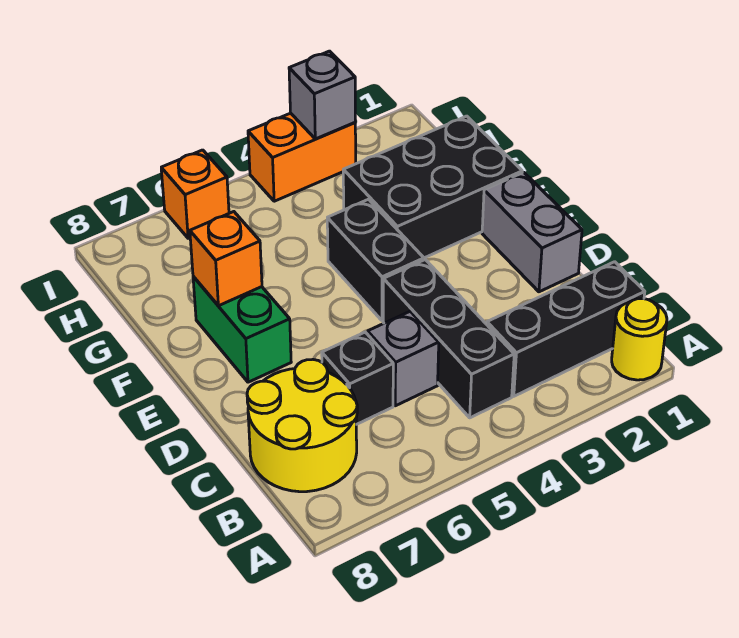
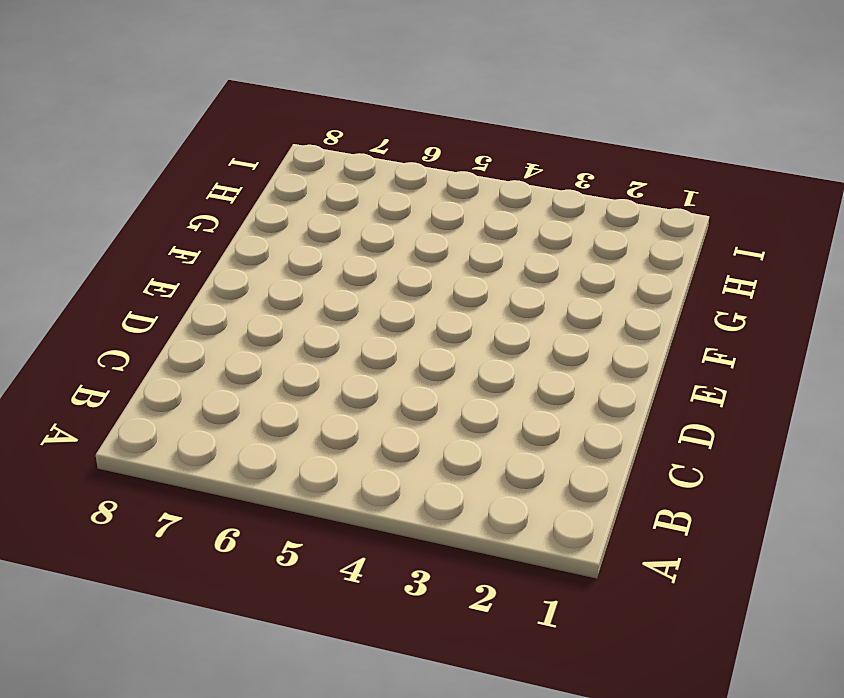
none -> yellow round brick A1 level 1
none -> black brick B1:B3 level 1
none -> black brick B4:D4 level 1

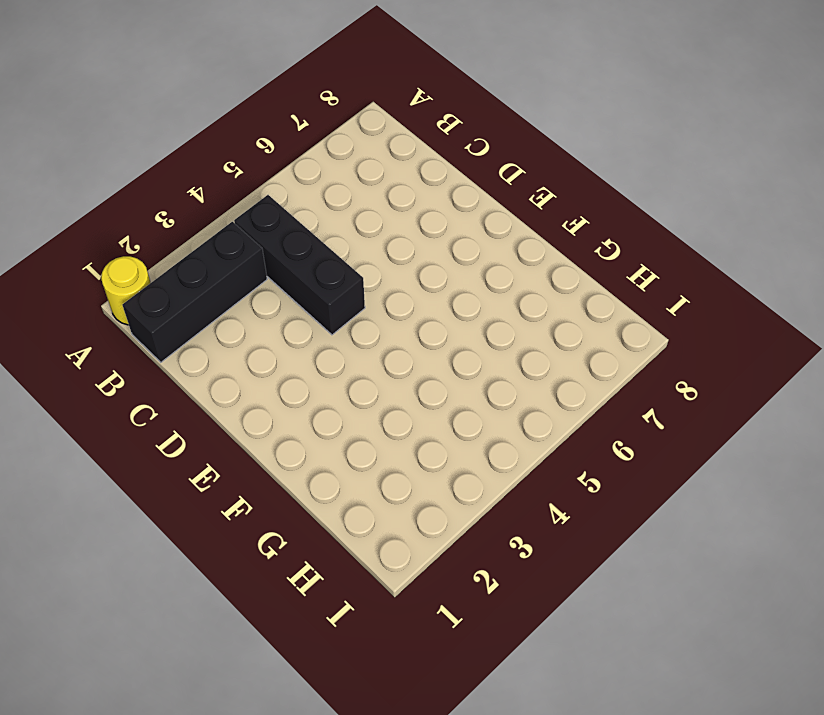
none -> yellow round brick B7:C8 level 1
none -> grey brick C5 level 1
none -> black brick C6 level 1

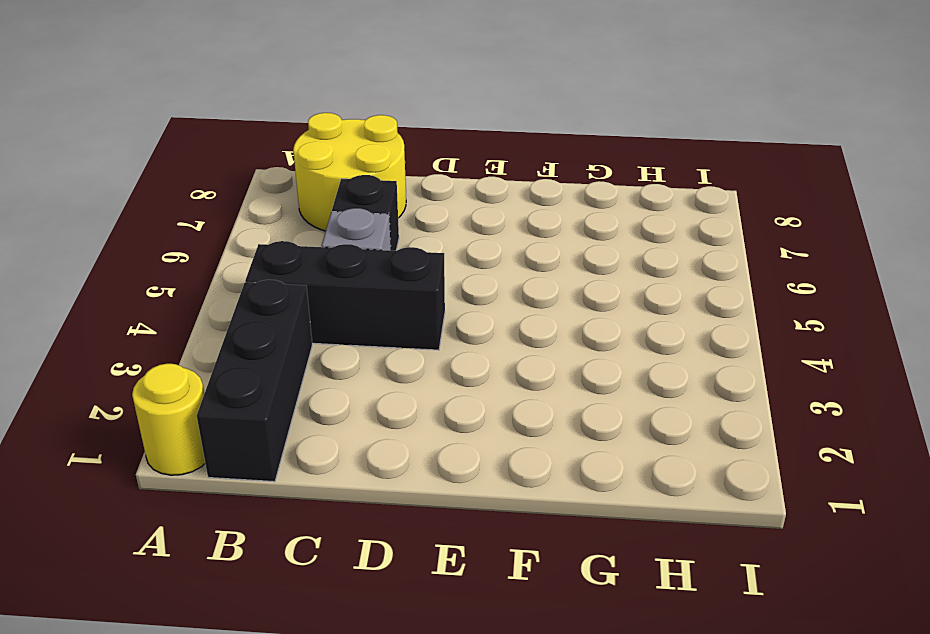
none -> grey brick D1:E1 level 1
none -> black brick E4:F4 level 1
none -> green brick E7:F7 level 1

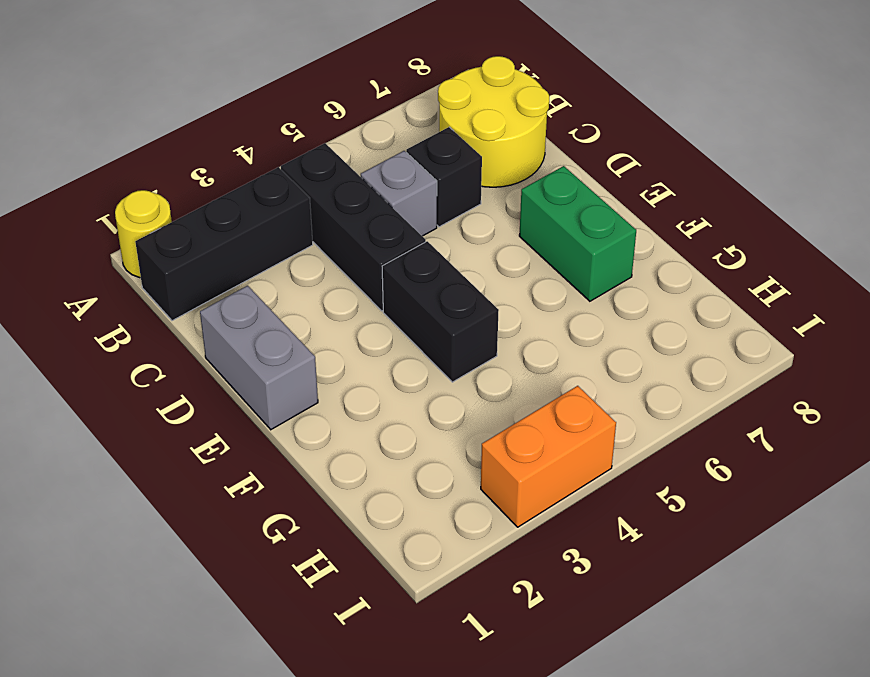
none -> black brick F1:G3 level 1
none -> orange brick I6 level 1
none -> orange brick F7 level 2

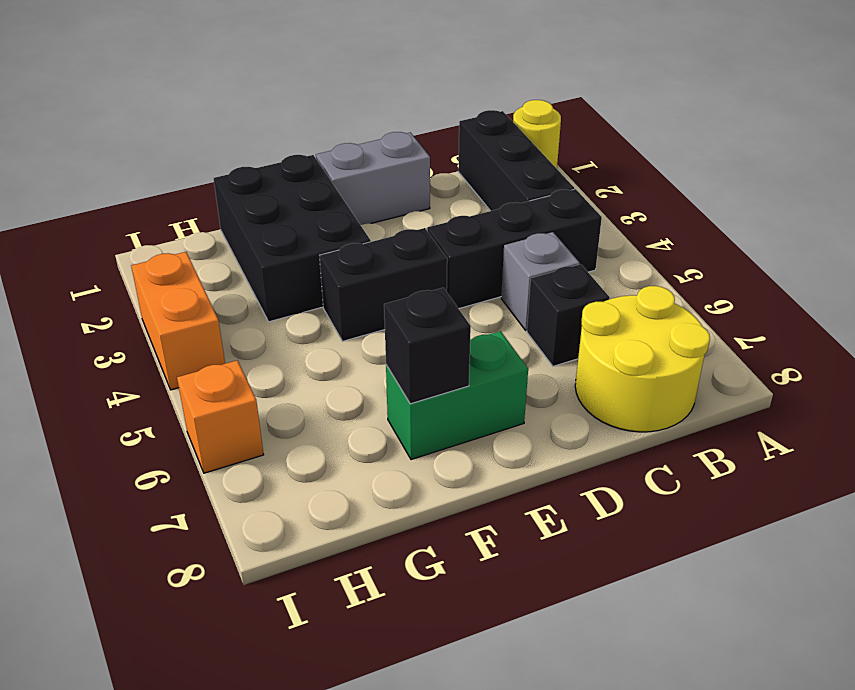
black brick F7 level 2 -> orange brick F7 level 2
none -> grey brick I3 level 2

